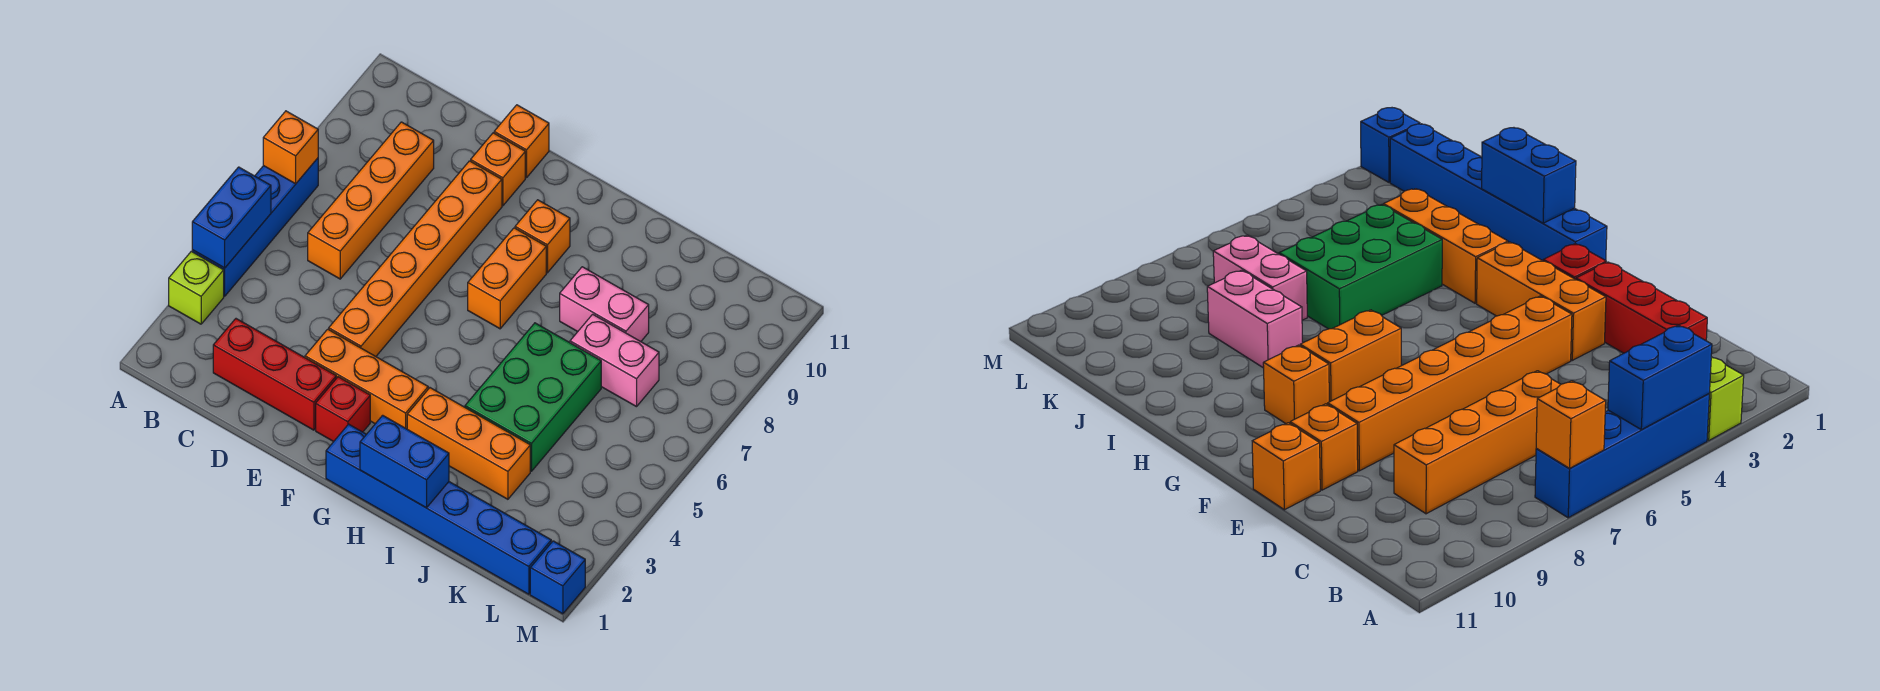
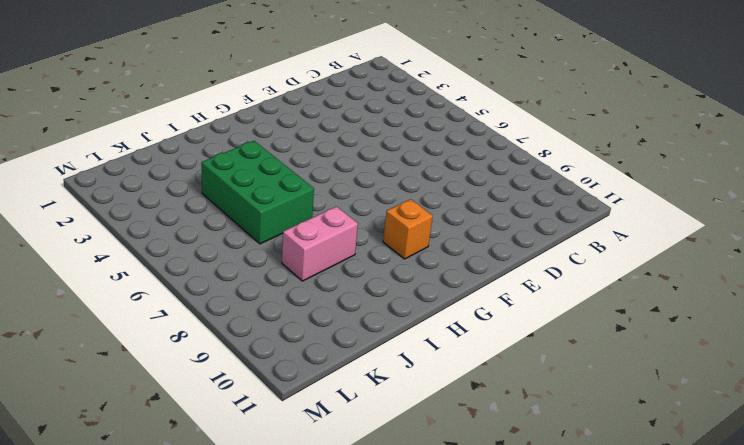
none -> lime brick A3 level 1
none -> blue brick A4:A7 level 1
none -> red brick C2:E2 level 1

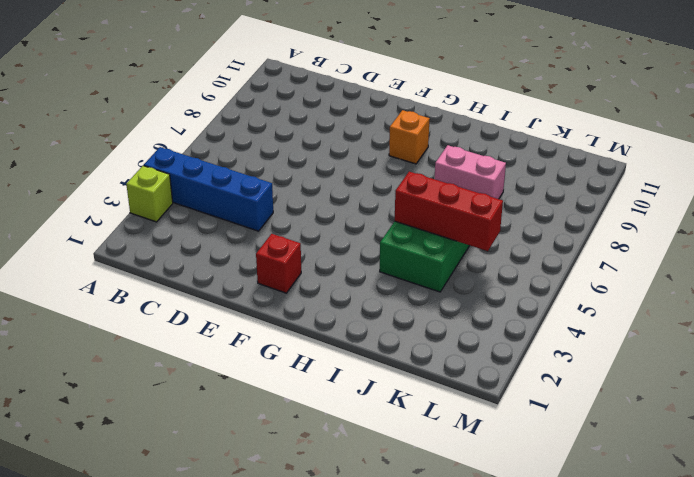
blue brick A4:D4 level 1 -> blue brick A4:A7 level 1
red brick I5:K5 level 2 -> red brick C2:E2 level 1
none -> orange brick C6:C9 level 1
none -> orange brick E3:G3 level 1
none -> orange brick E4:E9 level 1

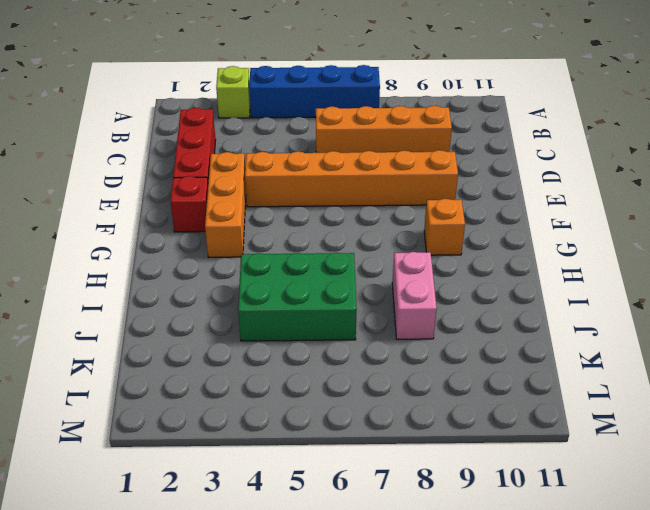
none -> orange brick E10 level 1
none -> orange brick E11 level 1
none -> blue brick G1:L1 level 1

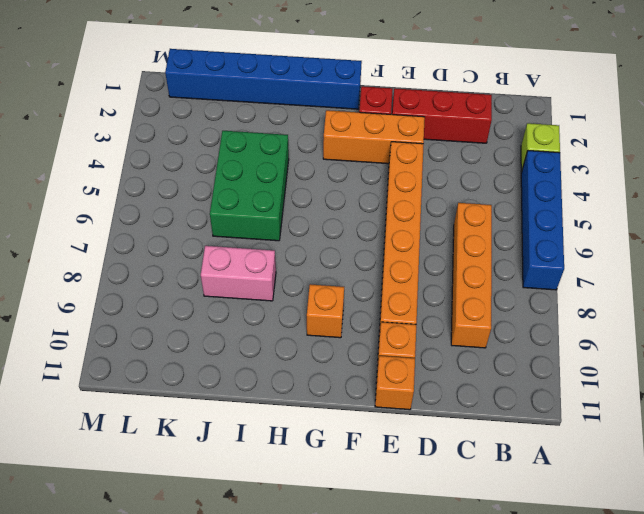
none -> orange brick G7:G8 level 1
none -> orange brick H3:J3 level 1
none -> pink brick J7:K7 level 1

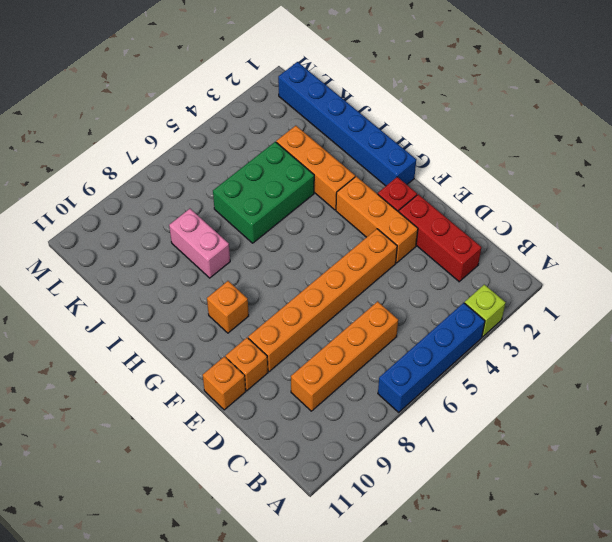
none -> orange brick G7:G8 level 1
none -> pink brick J7:K7 level 1
none -> blue brick M1 level 1

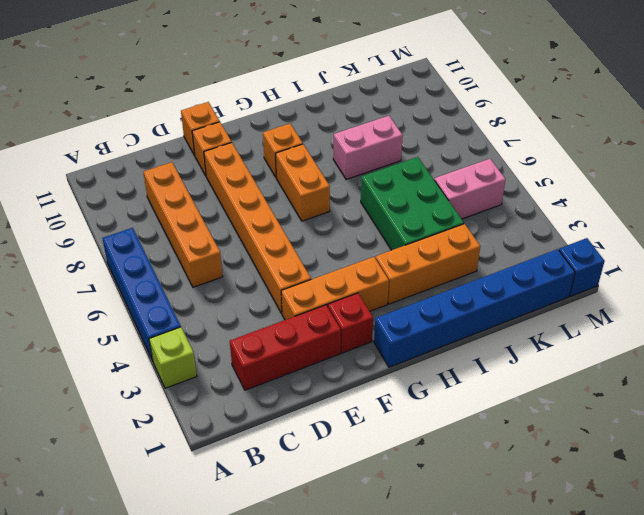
pink brick K5:L5 level 1 -> pink brick J7:K7 level 1
none -> blue brick A4:A5 level 2
none -> orange brick A7 level 2
none -> blue brick H1:I1 level 2

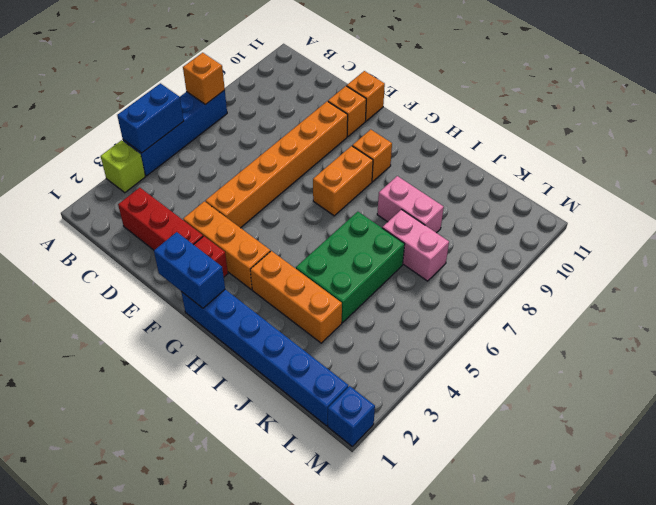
blue brick F1:G1 level 2 -> blue brick H1:I1 level 2
none -> orange brick C6:C9 level 1

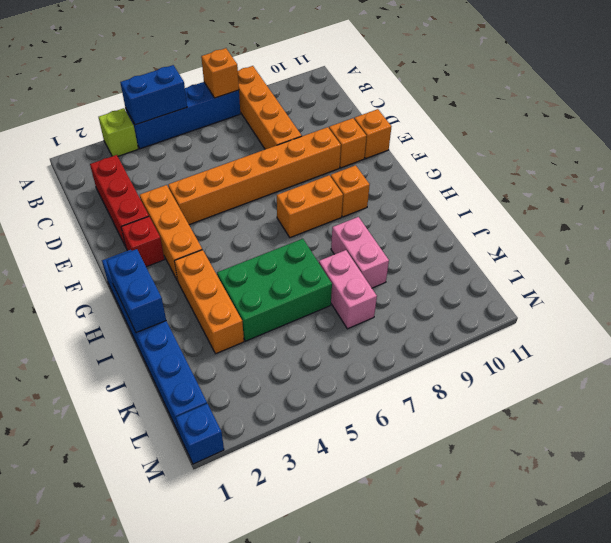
orange brick A8:D8 level 1 -> orange brick C6:C9 level 1

